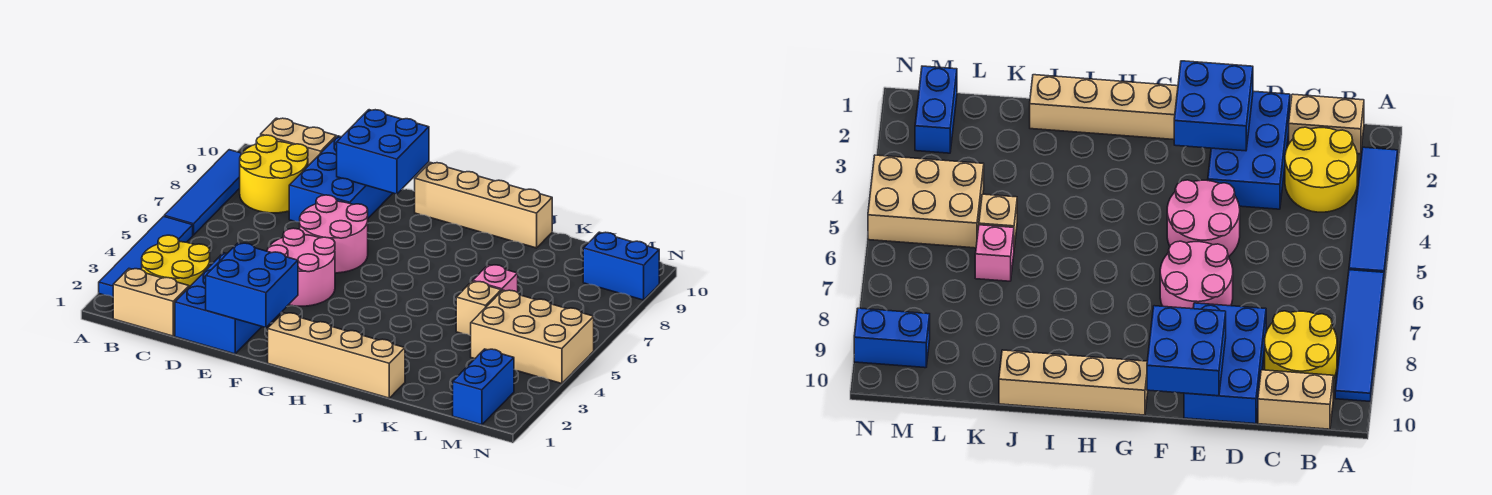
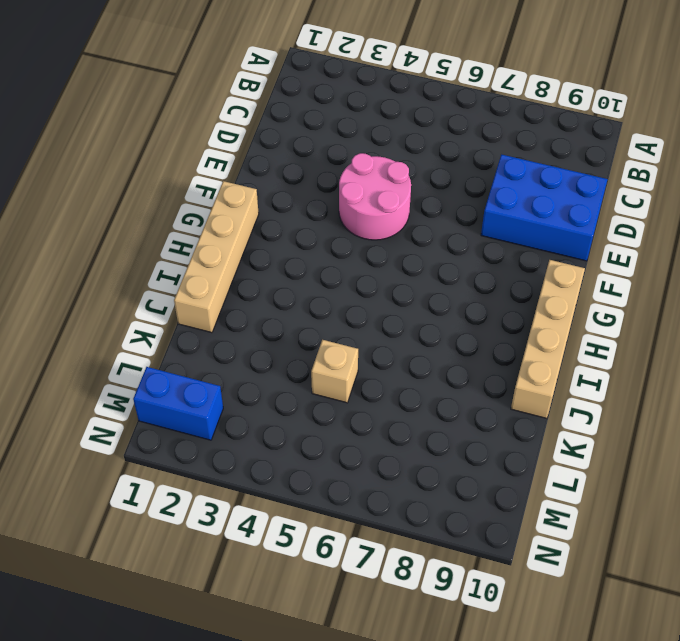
none -> blue tile A2:A5 level 1
none -> blue tile A6:A9 level 1
none -> tan brick B1:C1 level 1

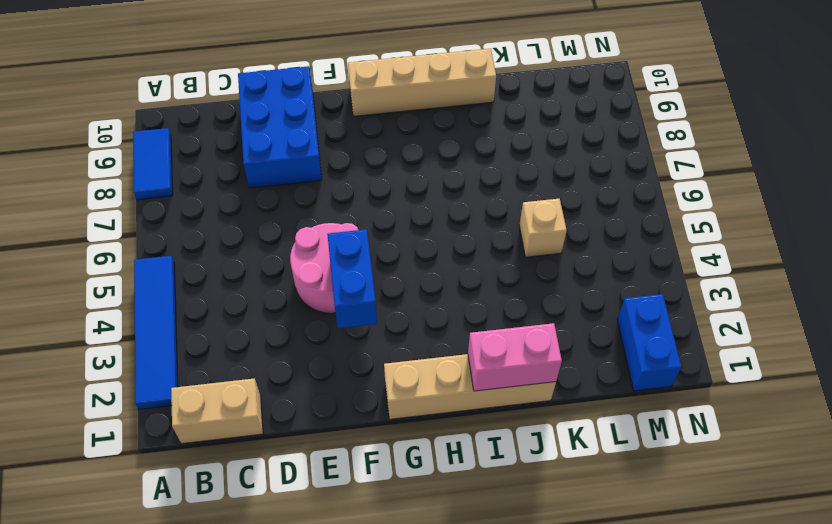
blue tile A8:A9 level 1 -> blue tile A6:A9 level 1
blue brick F3:F4 level 2 -> blue brick M9:N9 level 1
pink brick I1:J1 level 2 -> none
none -> yellow round brick B2:C3 level 1
none -> yellow round brick B8:C9 level 1
none -> tan brick B10:C10 level 1

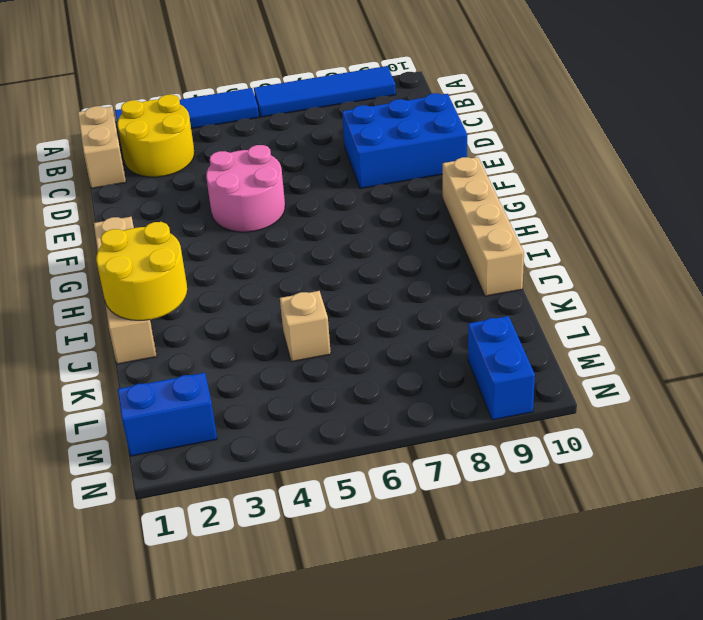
yellow round brick I1:J2 level 2 -> yellow round brick B8:C9 level 1
none -> tan brick B10:C10 level 1
none -> blue brick D1:E3 level 1
none -> pink round brick E6:F7 level 1

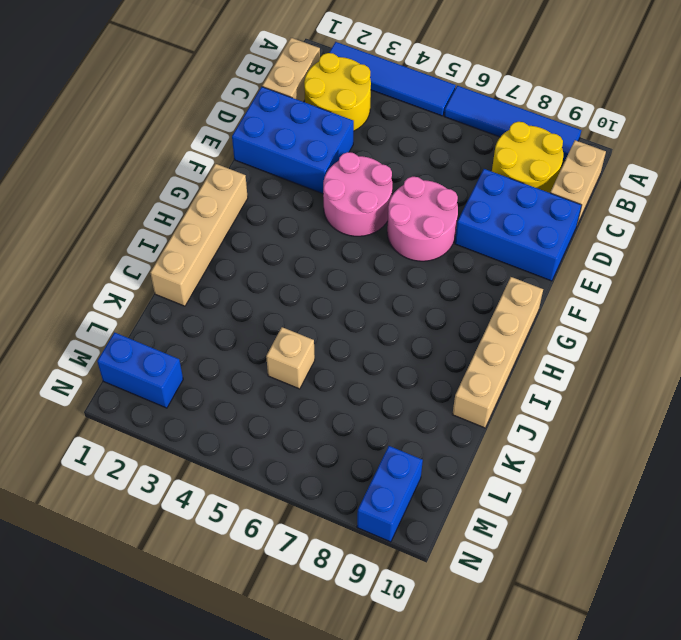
none -> pink brick K6 level 1
none -> tan brick L4:N5 level 1
none -> blue brick E1:F2 level 2

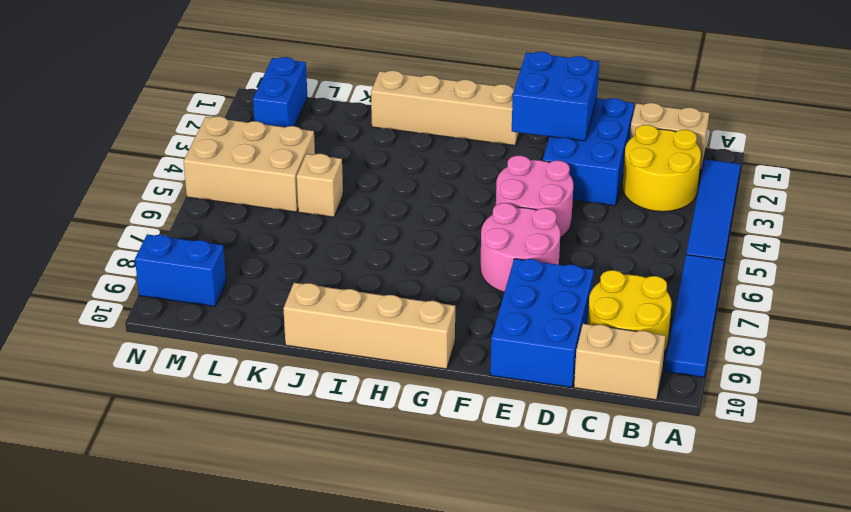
none -> pink brick K6 level 1
none -> blue brick E9:F10 level 2

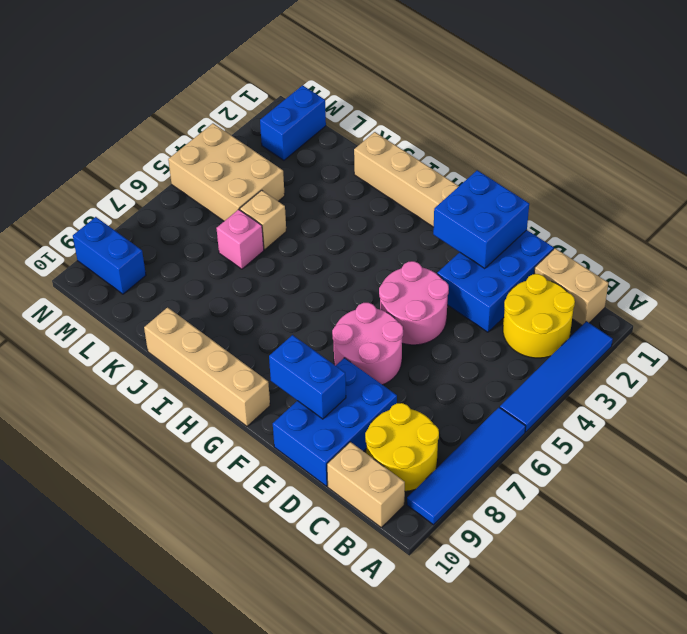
blue brick E9:F9 level 2 -> blue brick E9:F10 level 2

